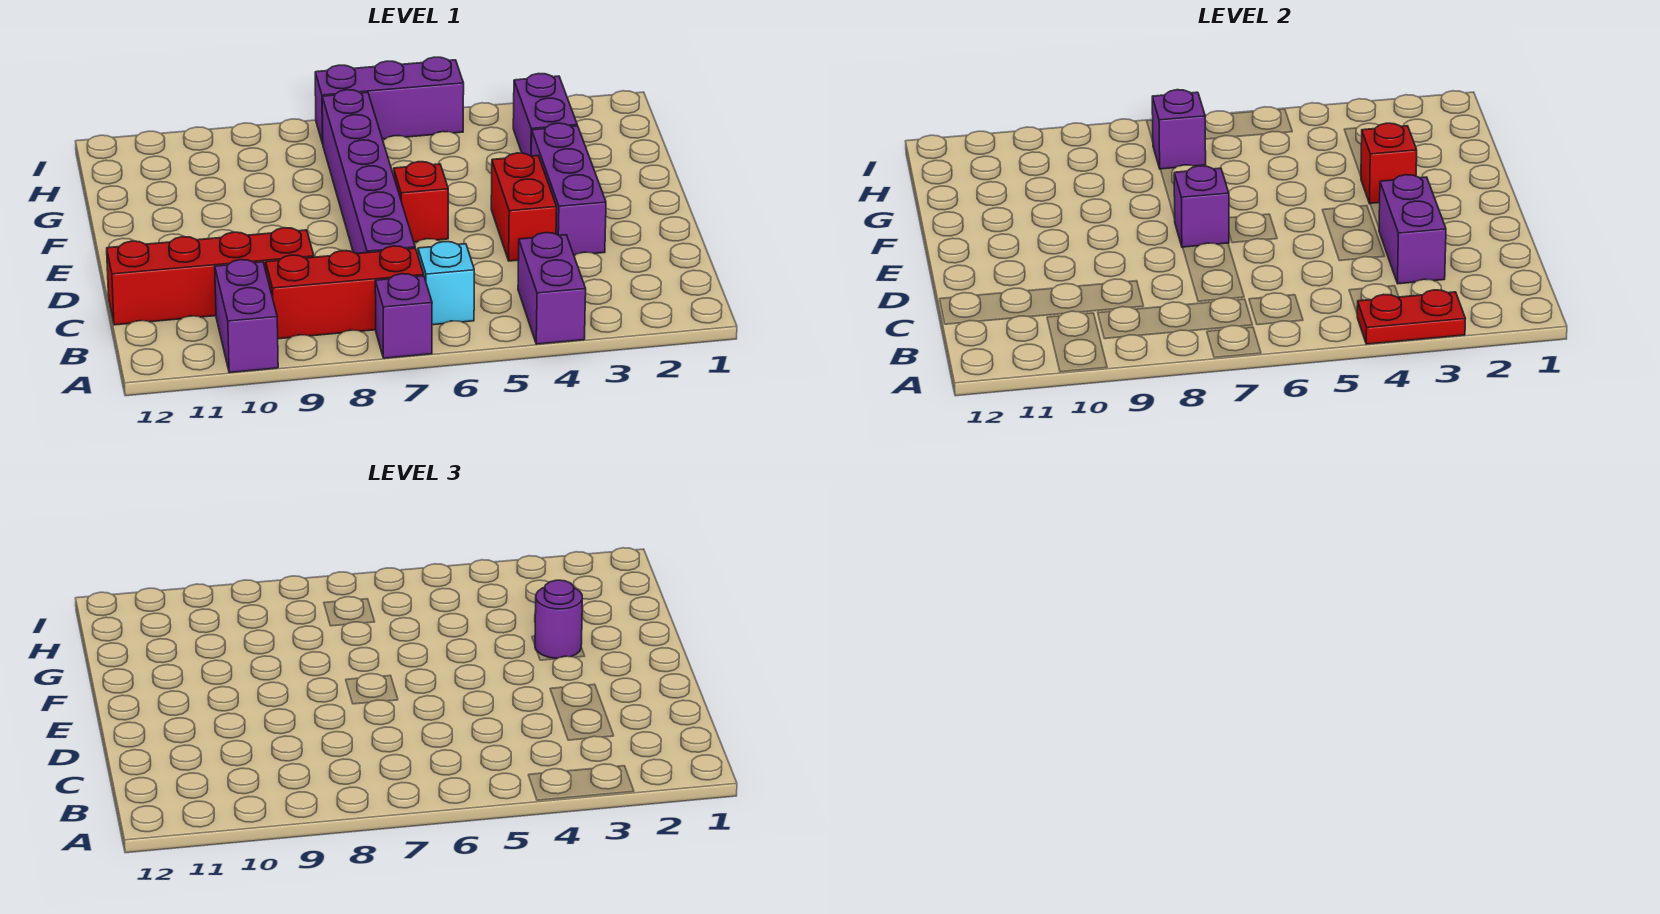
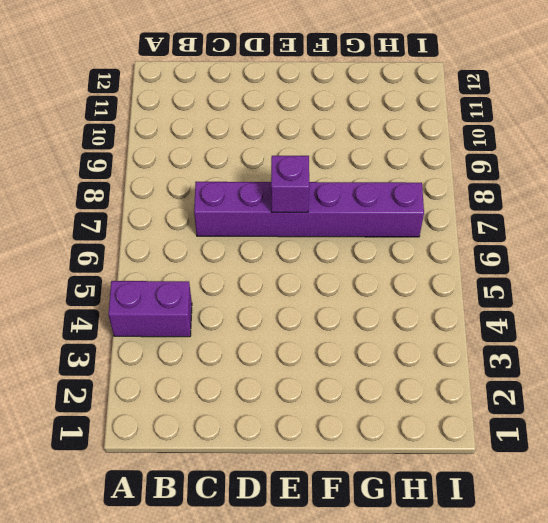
none -> purple brick A7 level 1
none -> purple brick A10:B10 level 1
none -> cyan brick B6 level 1

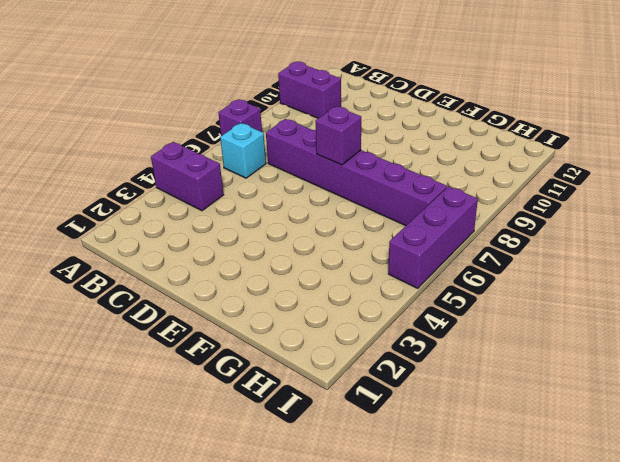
none -> red brick B7:B9 level 1
none -> red brick C9:C12 level 1
none -> purple brick D3:F3 level 1

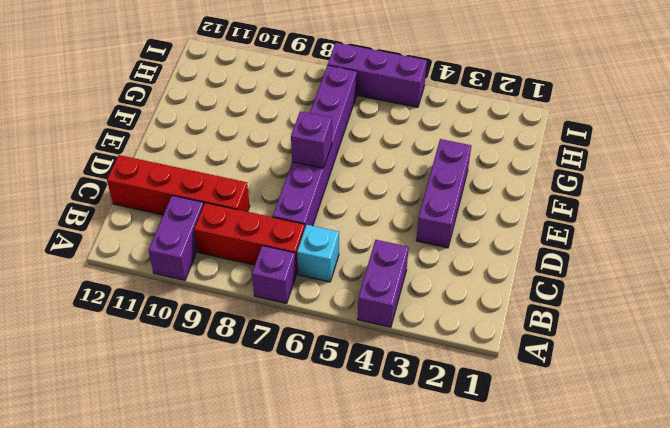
none -> red brick D4:E4 level 1
none -> red brick E6 level 1
none -> purple brick G3:H3 level 1

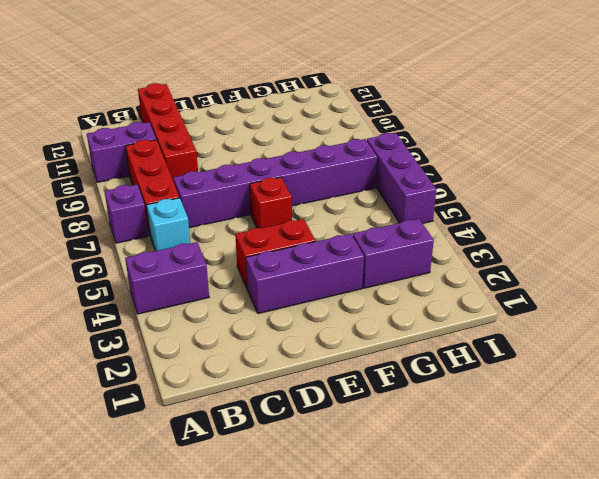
none -> red plate A3:A4 level 2
none -> purple brick C3:D3 level 2
none -> purple brick E7 level 2

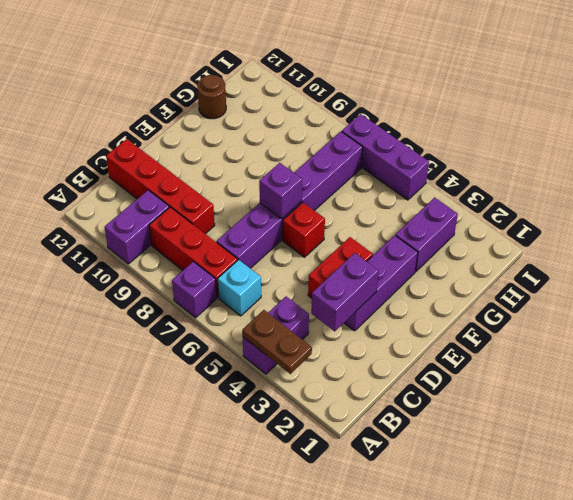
brown plate A3:A4 level 2 -> red plate A3:A4 level 2
brown round brick G12 level 1 -> none
none -> red brick F3 level 2
none -> purple brick H7 level 2
none -> purple round brick F3 level 3

